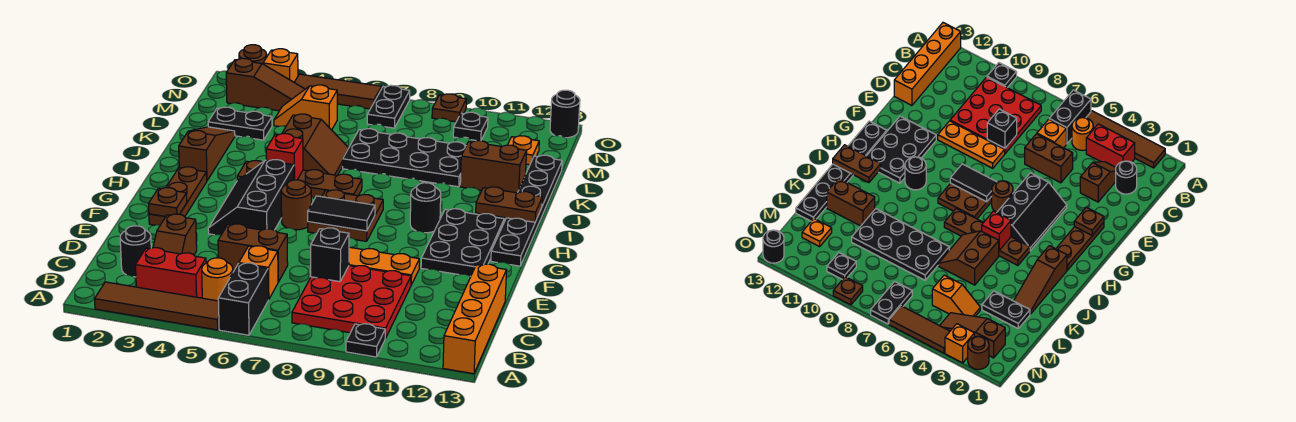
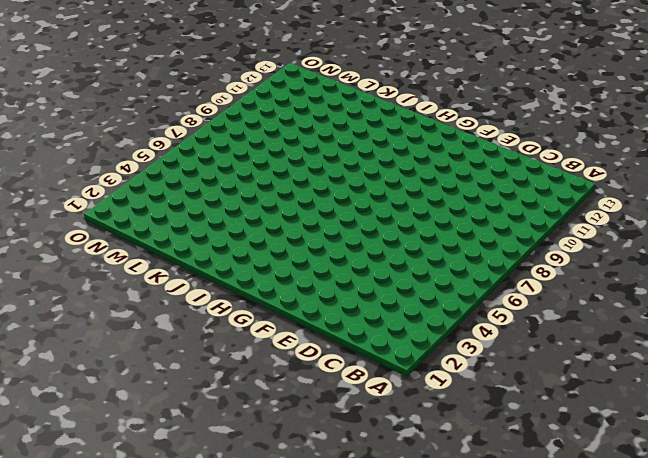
none -> brown tile A2:A5 level 1
none -> black brick A6:B6 level 1
none -> black plate A10 level 1
none -> orange brick A13:D13 level 1

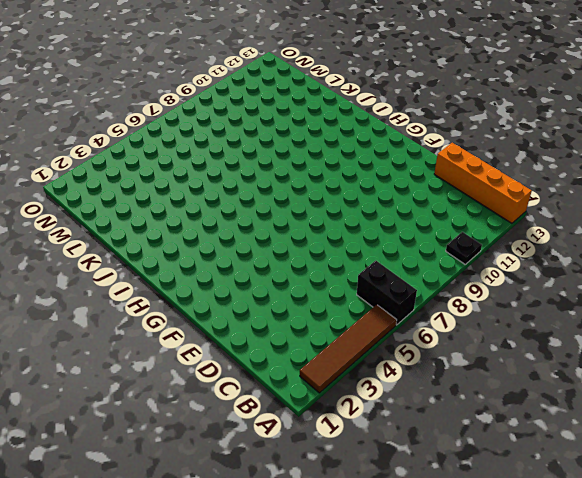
none -> red brick B3:B4 level 1
none -> orange round brick B5 level 1
none -> red plate B8:D10 level 1
none -> black round brick C2 level 1

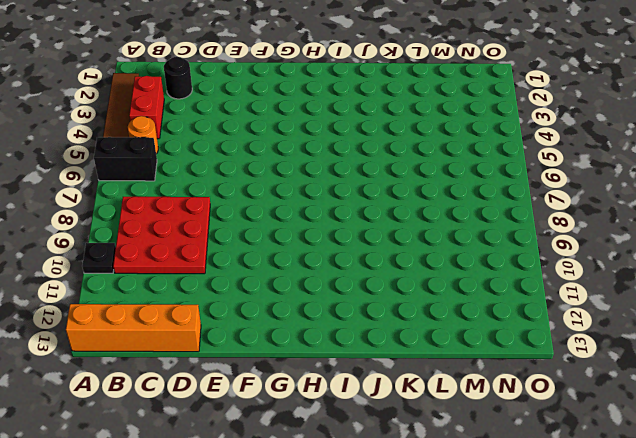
none -> brown slope C3:D3 level 1 top D
none -> orange brick C6 level 1
none -> brown brick D5:D6 level 1
none -> orange plate E8:E10 level 1

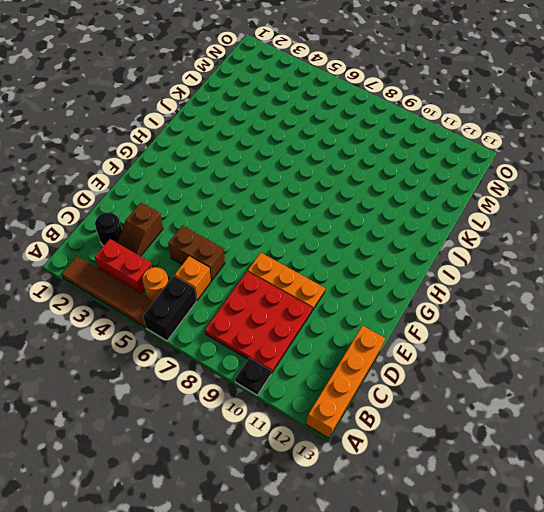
none -> brown plate F2:H2 level 1
none -> black slope F4:H5 level 1 top 5
none -> black plate F11:H12 level 1
none -> brown round brick G6 level 1

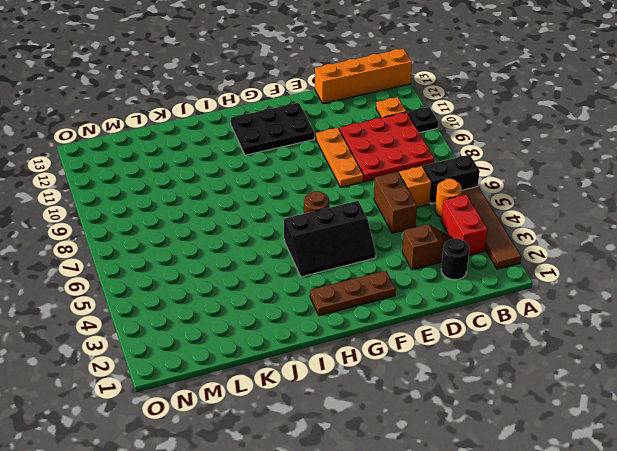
orange plate B11 level 1 -> orange plate M12 level 1
none -> brown plate G7:H8 level 1
none -> black plate G13:L13 level 1
none -> black round brick H10 level 1
none -> brown slope I2:K2 level 1 top I

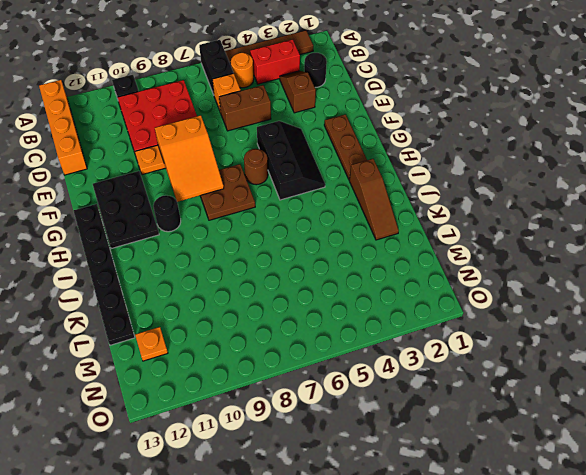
orange slope E8:G9 level 2 top E -> black tile G7:G8 level 2
none -> brown plate I4:I7 level 1
none -> brown slope J5:K6 level 1 top 5
none -> black plate K7:L10 level 1
none -> brown brick K11:K12 level 1

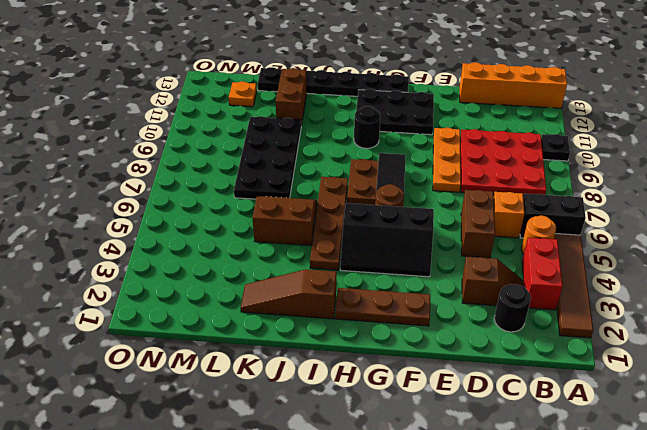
none -> black plate L2:L3 level 1
none -> orange slope M4:M5 level 1 top 5
none -> brown slope N2:N4 level 1 top 2
none -> black plate N7:O7 level 1

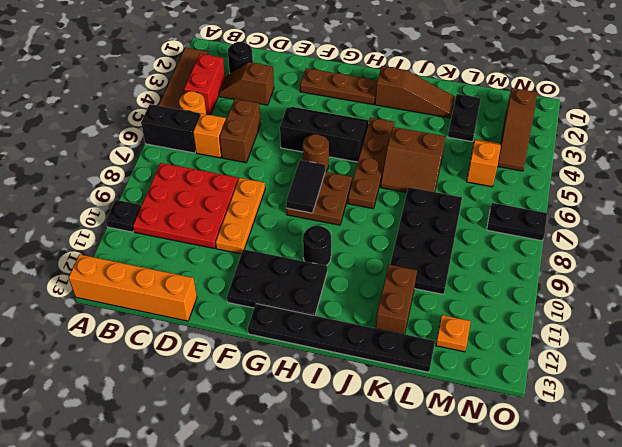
none -> black plate N10 level 1
none -> brown round brick O2 level 1
none -> orange brick O3 level 1
none -> brown tile O4:O6 level 1

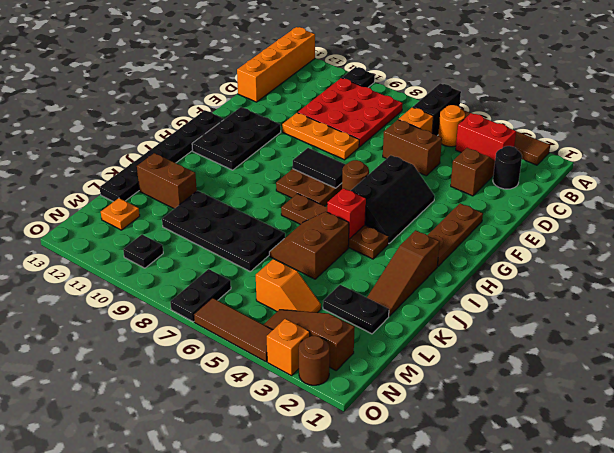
none -> black round brick H10 level 1
none -> brown plate O9 level 1
none -> black round brick O13 level 1
none -> black brick D8 level 2

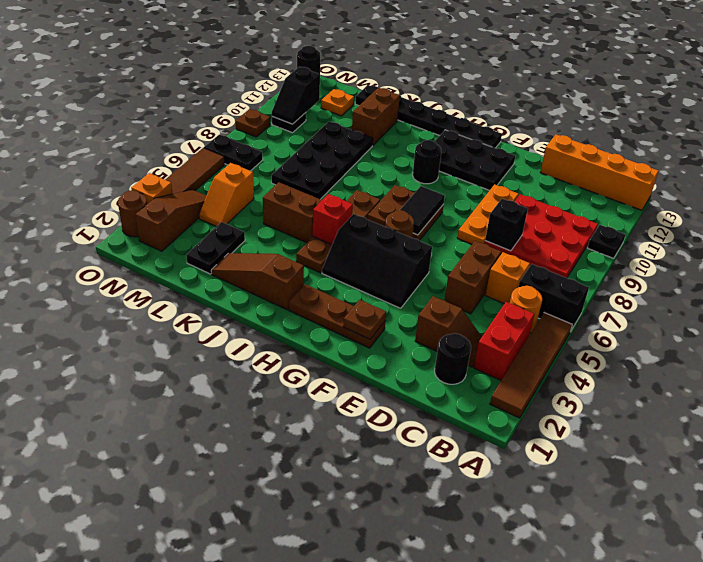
black slope N10:N11 level 2 top 11 -> none
none -> brown plate I12:I13 level 2

